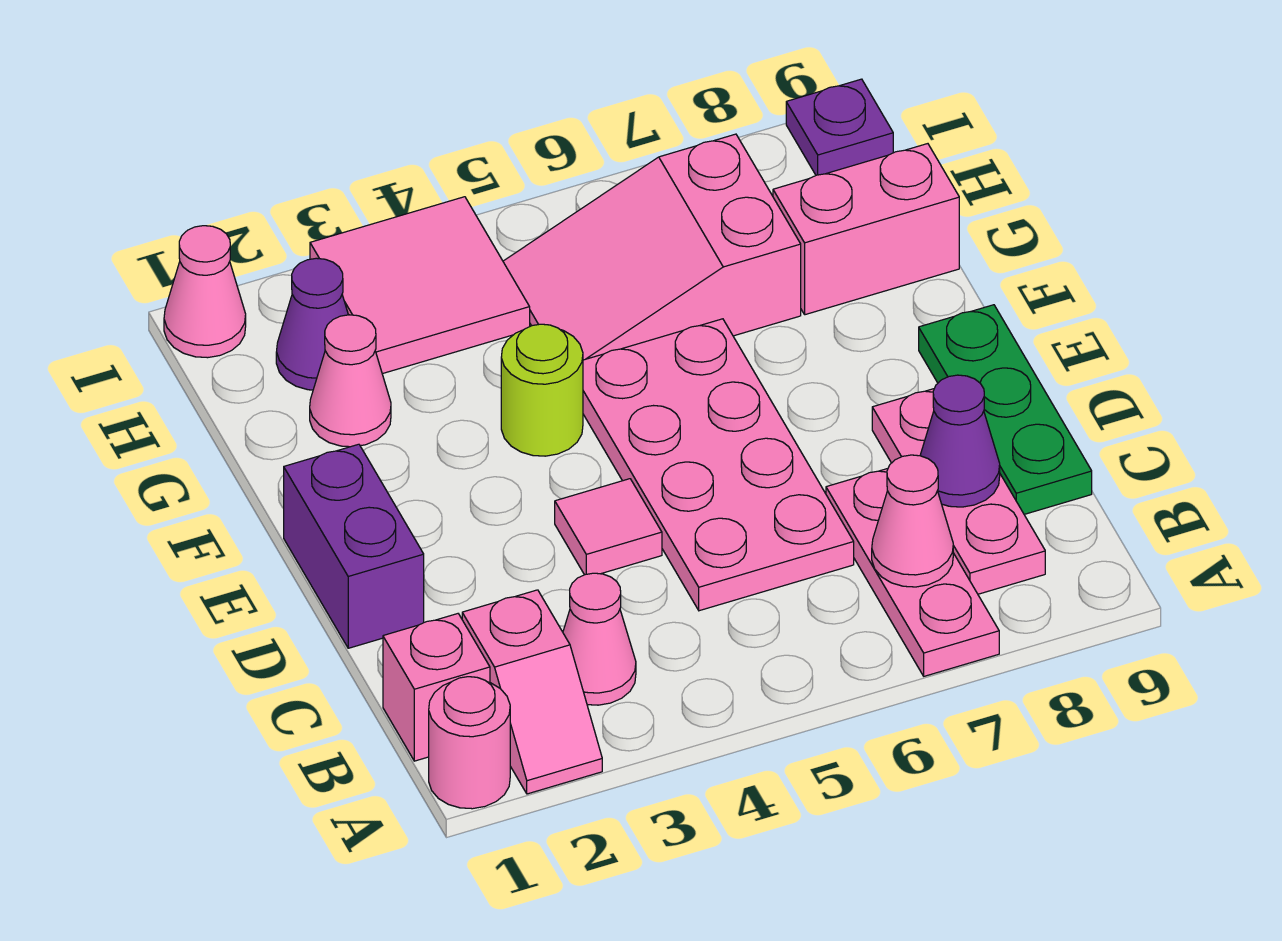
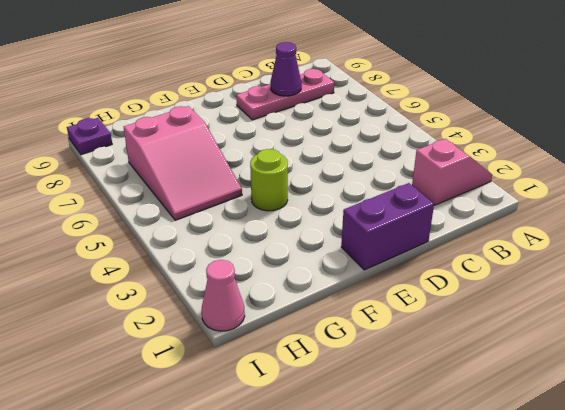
none -> pink round brick A1 level 1
none -> pink plate A7:C7 level 1
none -> pink brick B1 level 1

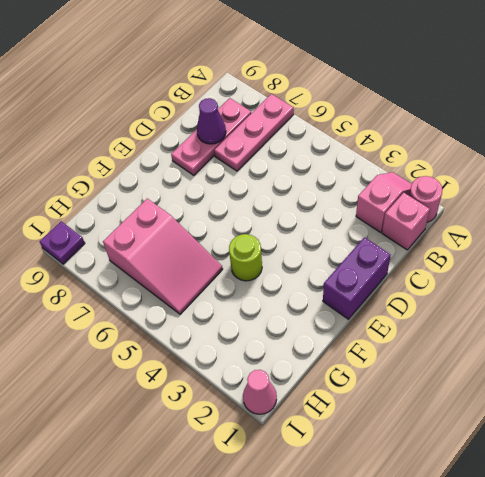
none -> pink cone B3 level 1
none -> pink plate C5:F6 level 1
none -> green plate C9:E9 level 1

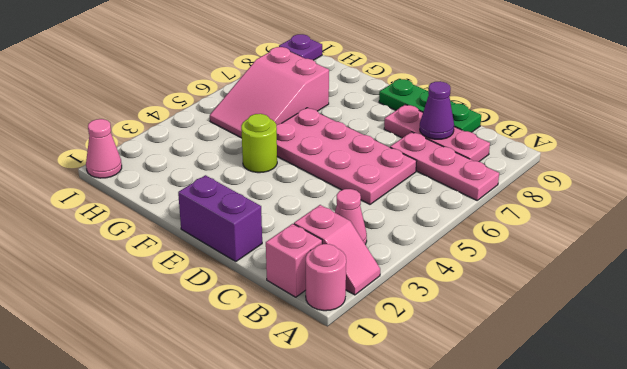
none -> pink tile D4 level 1
none -> pink cone G2 level 1
none -> pink brick G8:G9 level 1

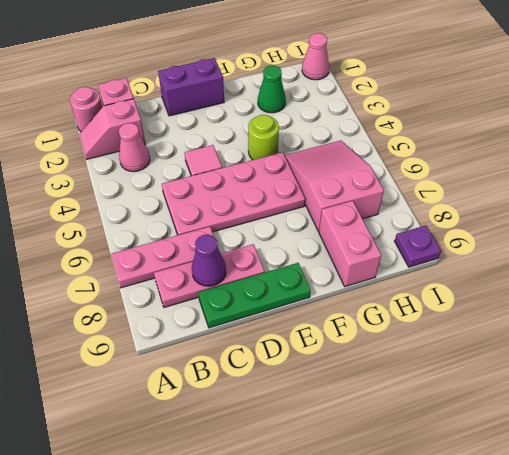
green cone G2 level 1 -> pink cone G2 level 1
none -> purple cone H2 level 1
none -> pink tile H3:I4 level 1
none -> pink cone B7 level 2

